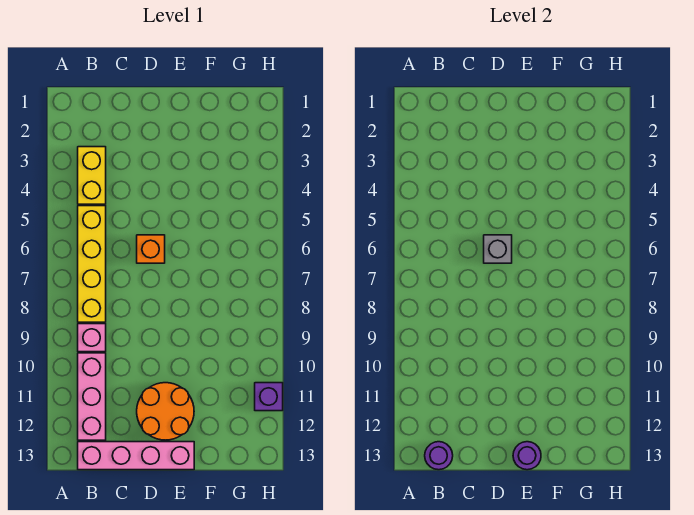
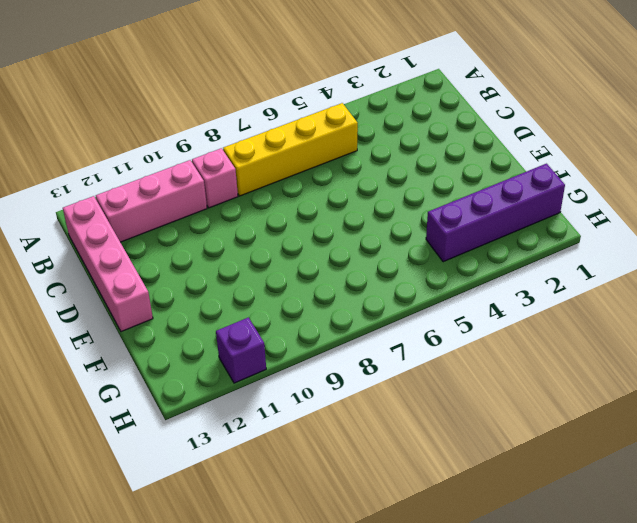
purple brick G1:G4 level 1 -> none
none -> yellow brick B3:B4 level 1
none -> orange brick D6 level 1

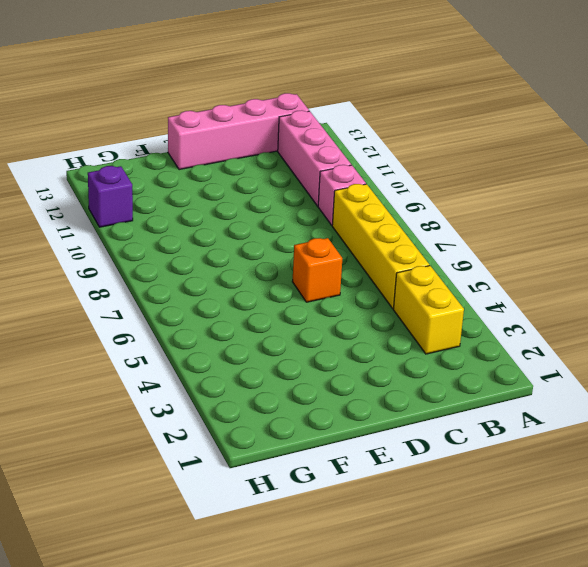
none -> orange round brick D11:E12 level 1
none -> purple round brick B13 level 2

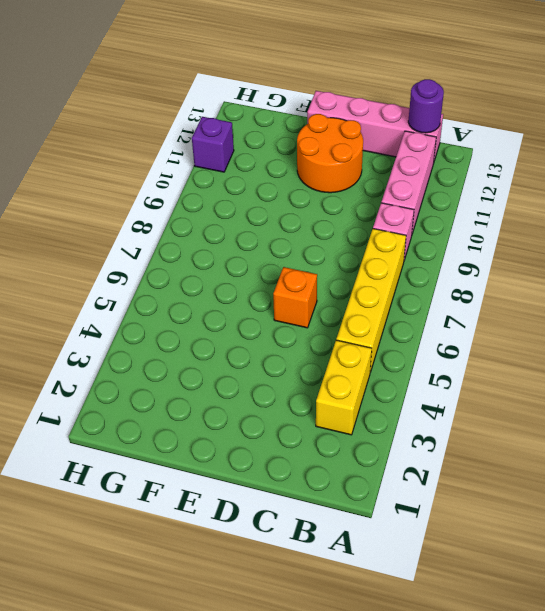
none -> grey brick D6 level 2
none -> purple round brick E13 level 2

